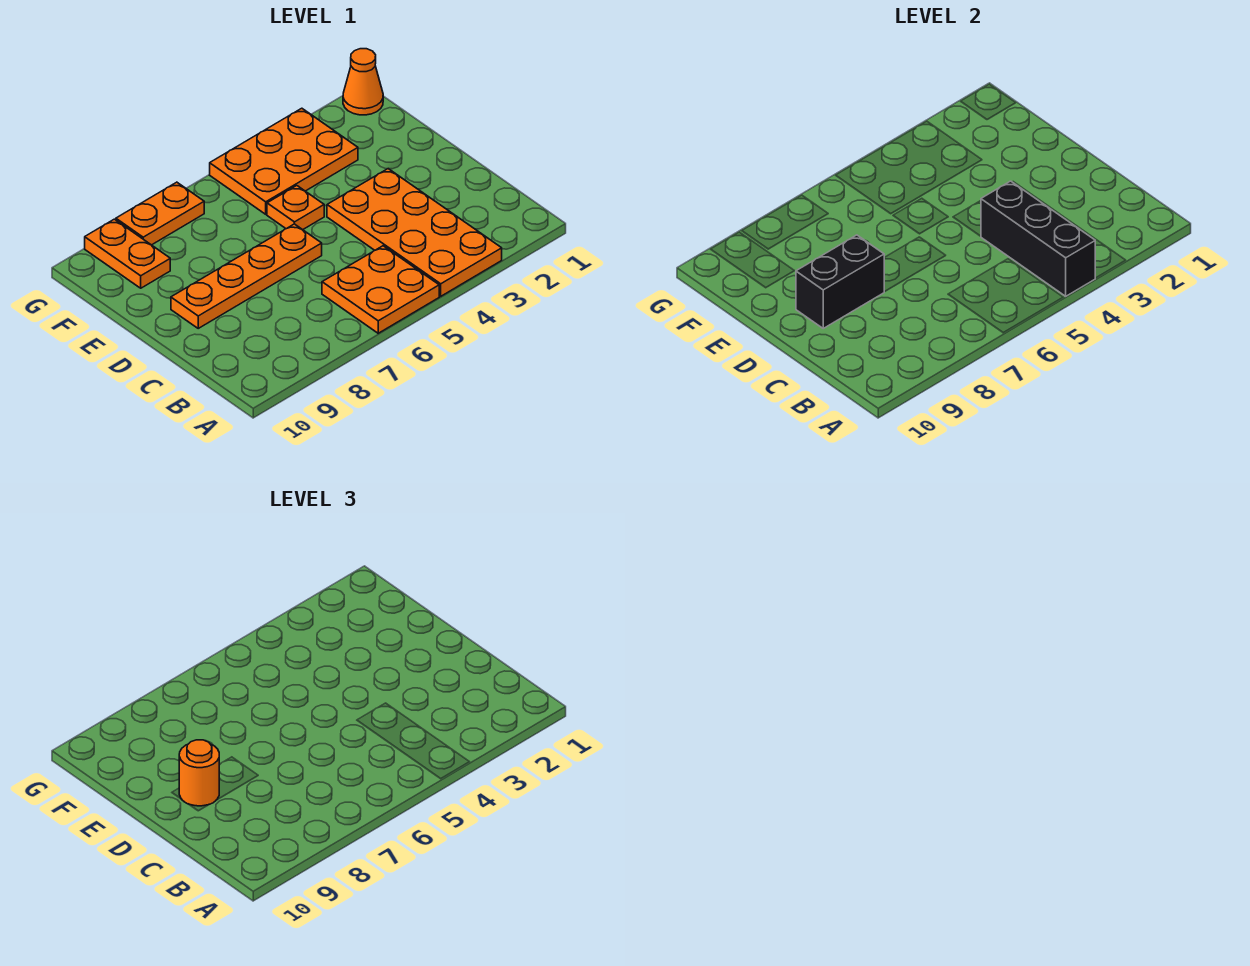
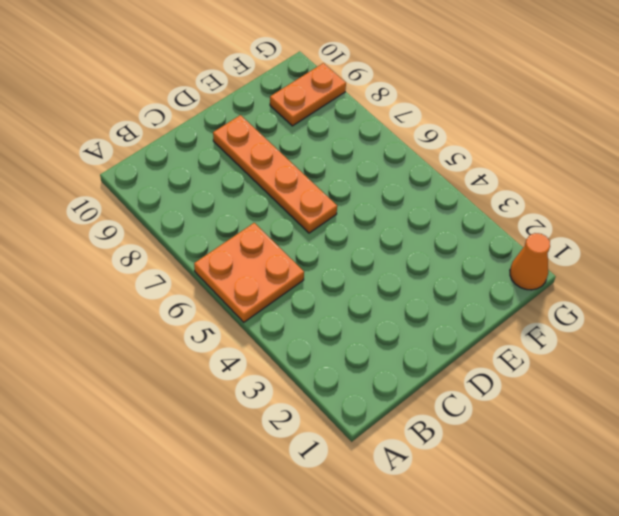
none -> orange plate A3:D4 level 1
none -> orange plate E5 level 1

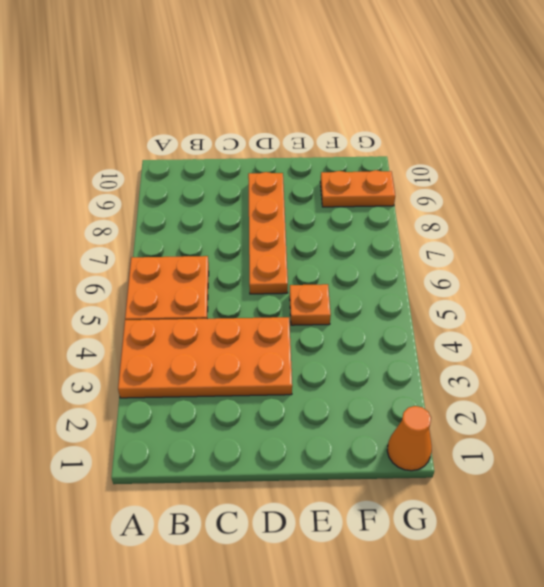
none -> orange plate F3:G5 level 1
none -> orange plate G7:G8 level 1

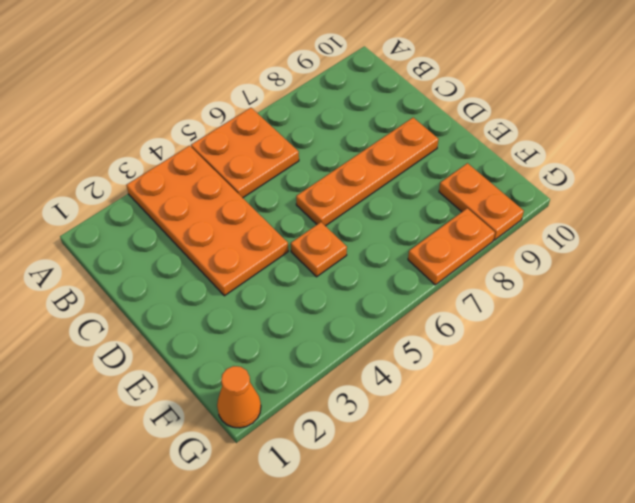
none -> orange plate F3:G5 level 1
none -> black brick A4:C4 level 2

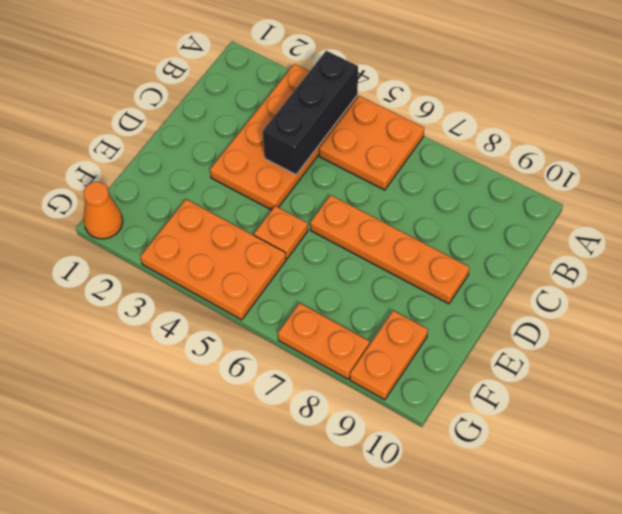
none -> black brick D8:D9 level 2
none -> orange round brick D9 level 3

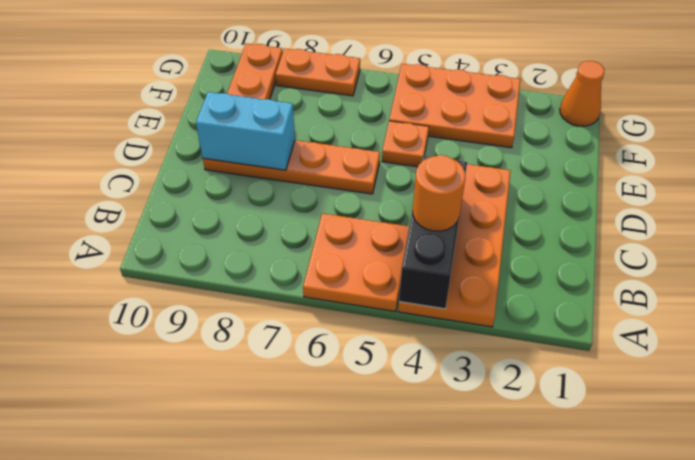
orange round brick B4 level 3 -> orange round brick D9 level 3
cyan brick D8:D9 level 2 -> black brick D8:D9 level 2

